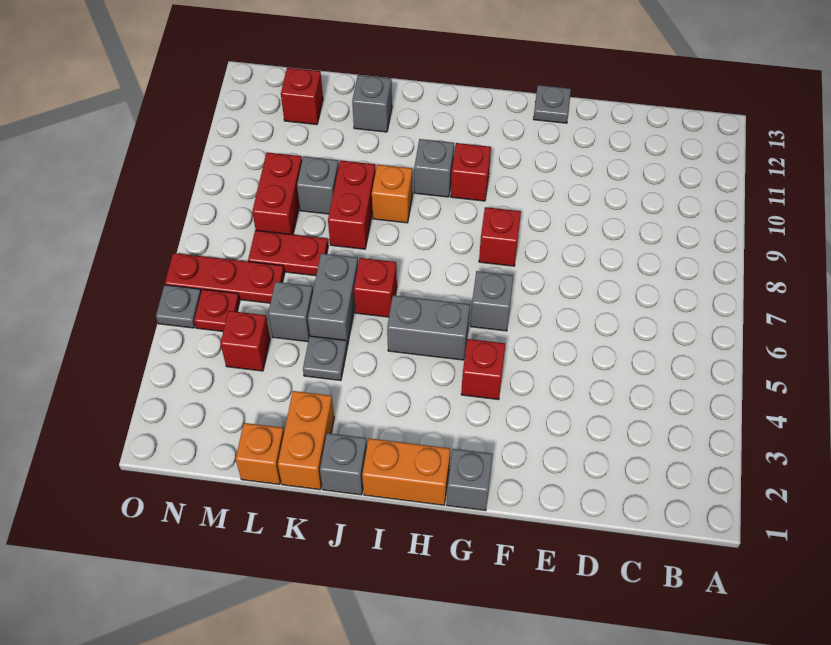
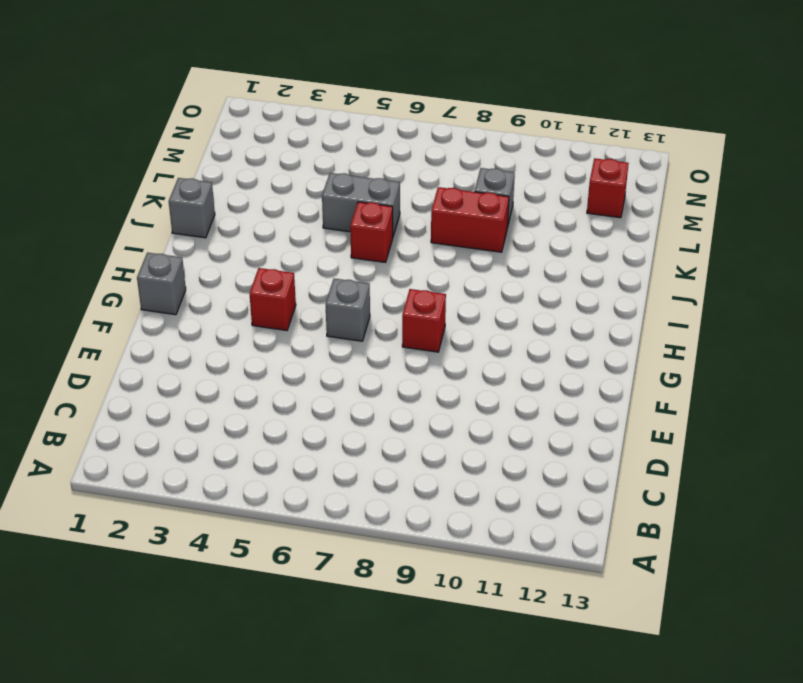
none -> grey plate F13 level 1
none -> orange brick H1:I1 level 1
none -> grey brick H5:I5 level 1

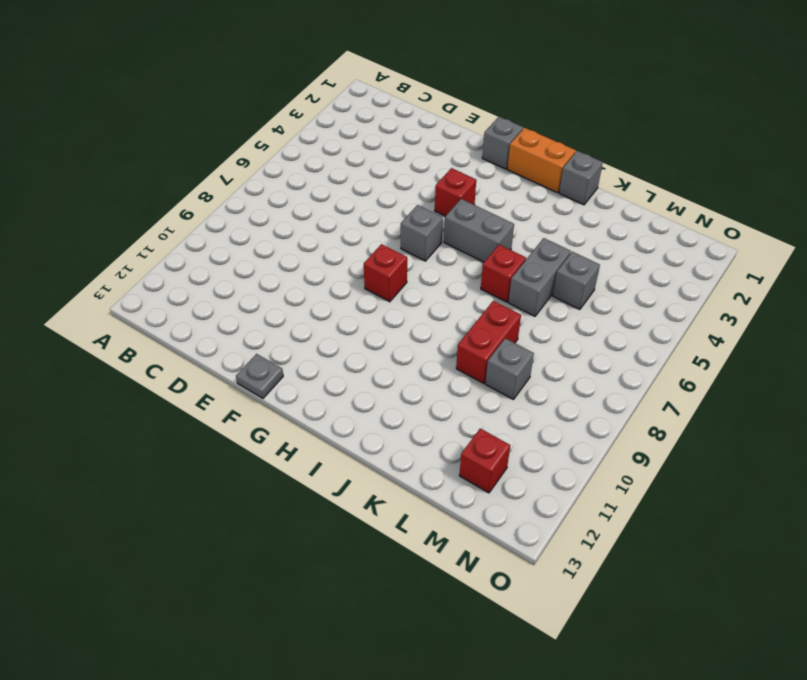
none -> red brick H10 level 1
none -> grey brick I10 level 1
none -> orange brick J9 level 1

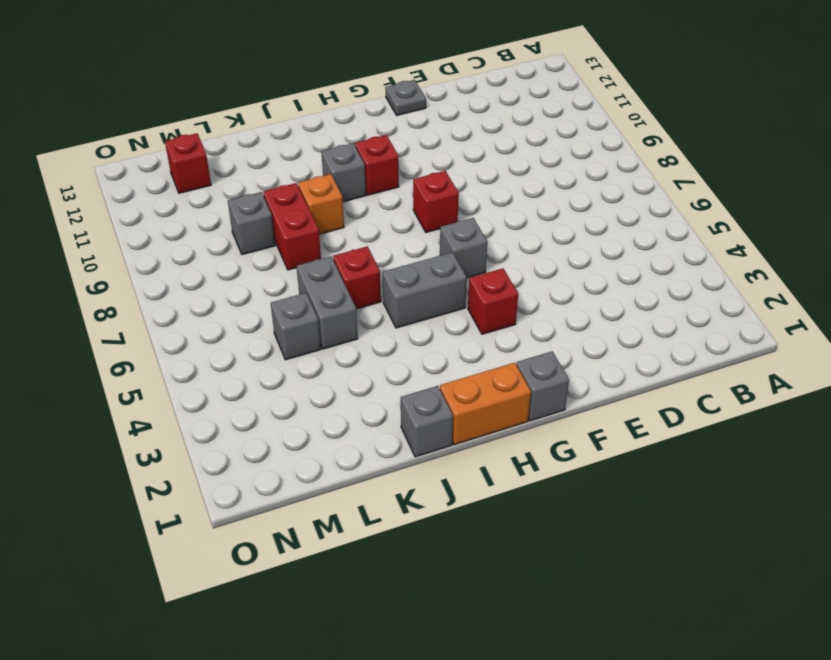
none -> orange brick K1:K2 level 1
none -> grey plate K4 level 1
none -> grey brick K12 level 1

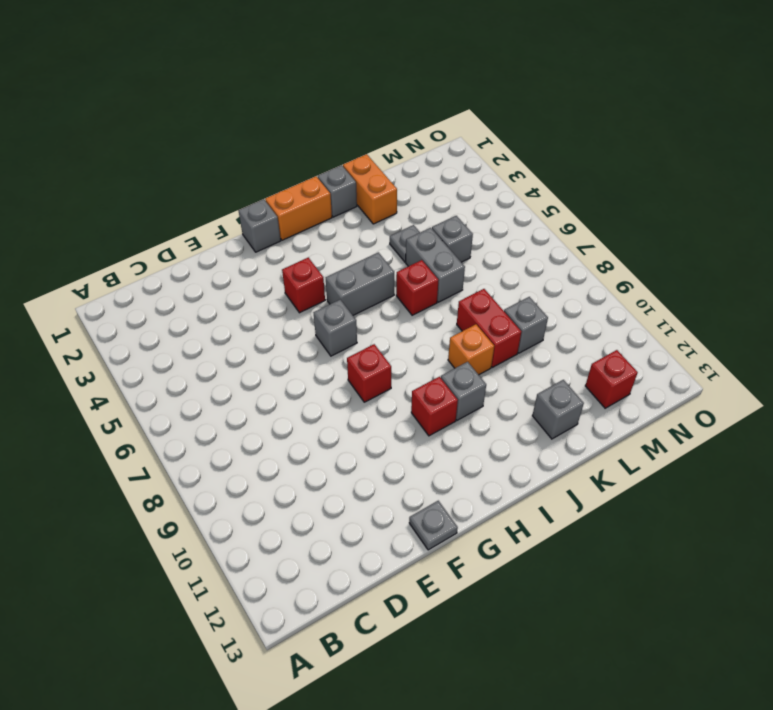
none -> orange brick L1 level 1
none -> red plate L7:M7 level 1
none -> red brick M4 level 1

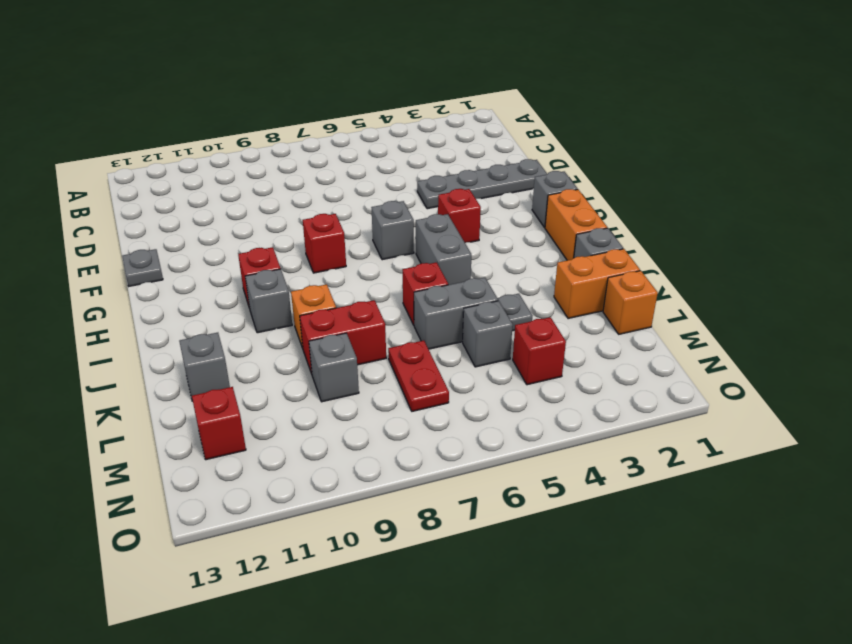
grey plate E1:E4 level 1 -> none
none -> red plate M6:O6 level 1
none -> red brick M8:M9 level 1
none -> red plate N5 level 1

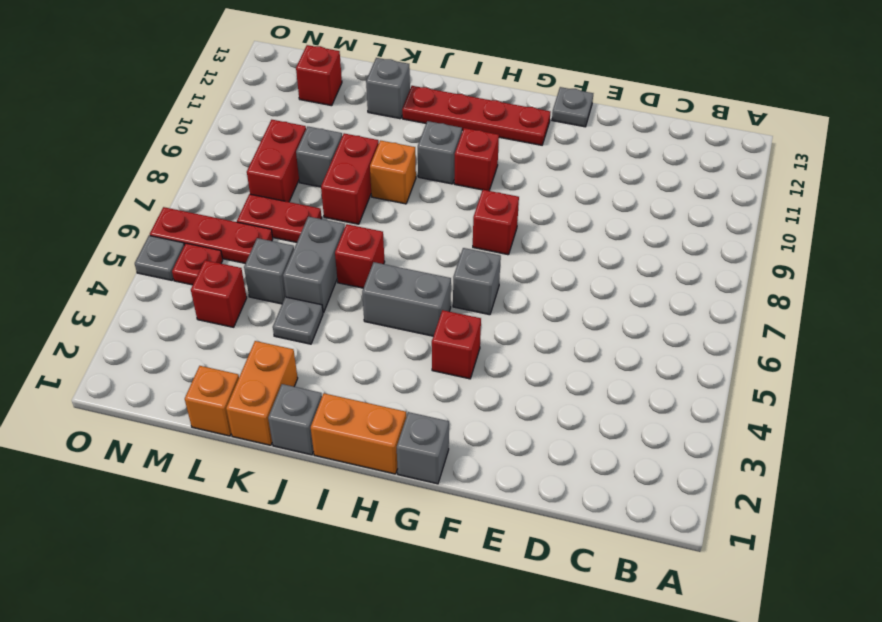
red plate G12:J12 level 1 -> none

